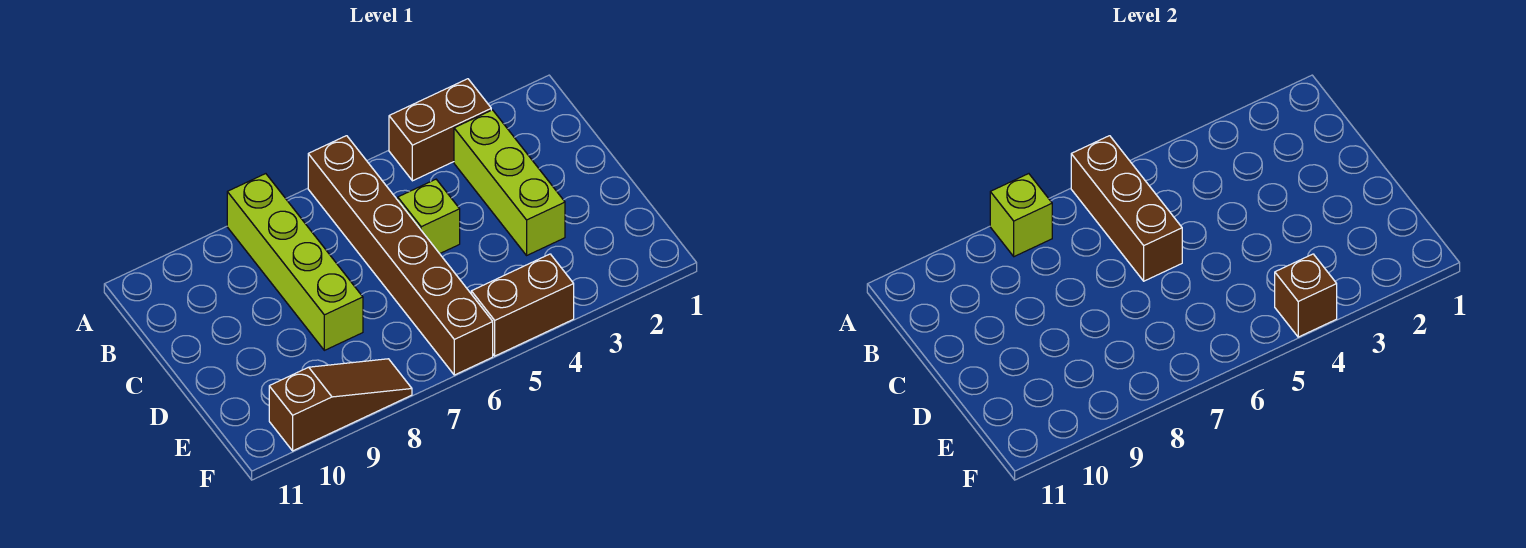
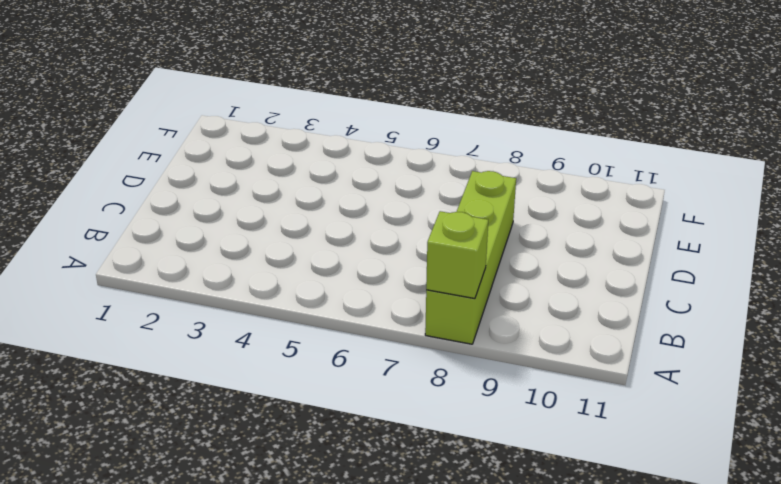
none -> brown brick A3:A4 level 1
none -> brown brick A6:F6 level 1

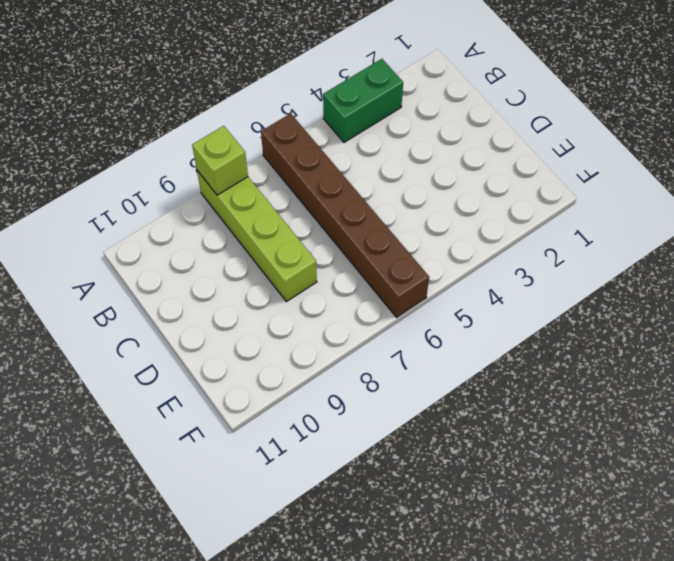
green brick A3:A4 level 1 -> brown brick A3:A4 level 1
none -> lime brick B3:D3 level 1
none -> lime brick C5 level 1

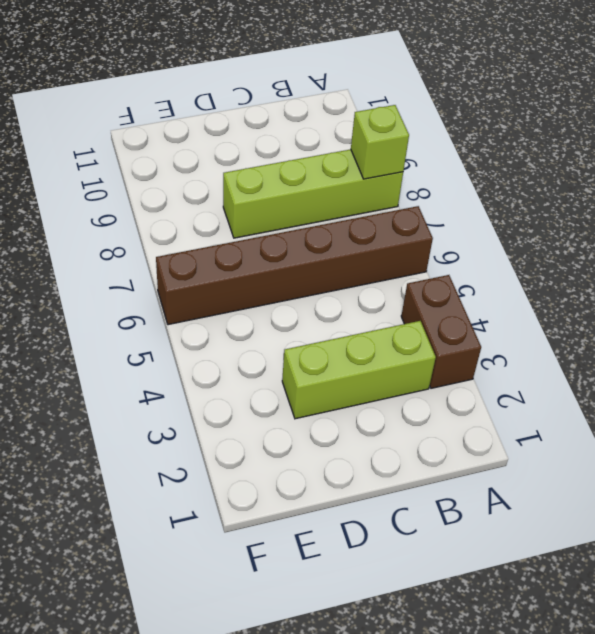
none -> lime brick C5 level 1
none -> brown brick F4:F5 level 1

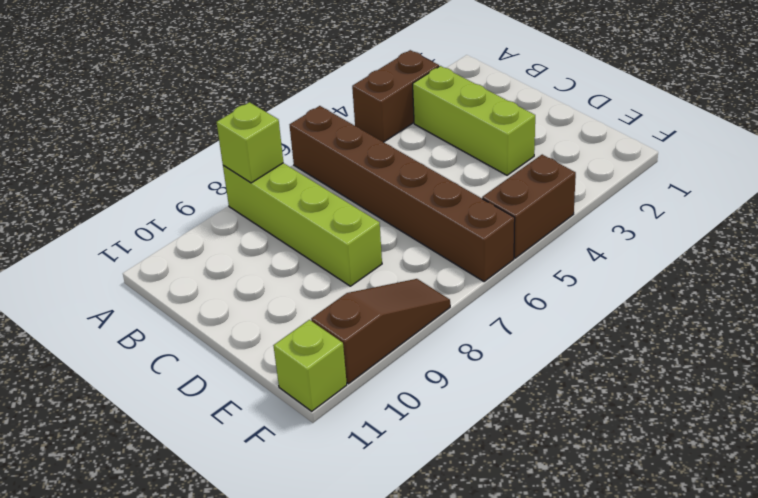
lime brick F11 level 1 -> lime brick C5 level 1
none -> brown brick A6:C6 level 2
none -> brown brick F4 level 2

